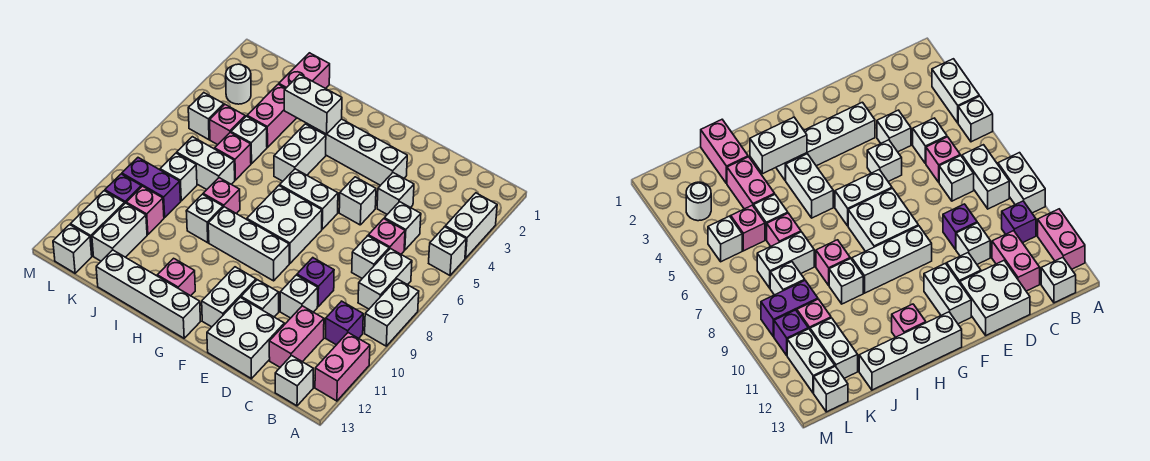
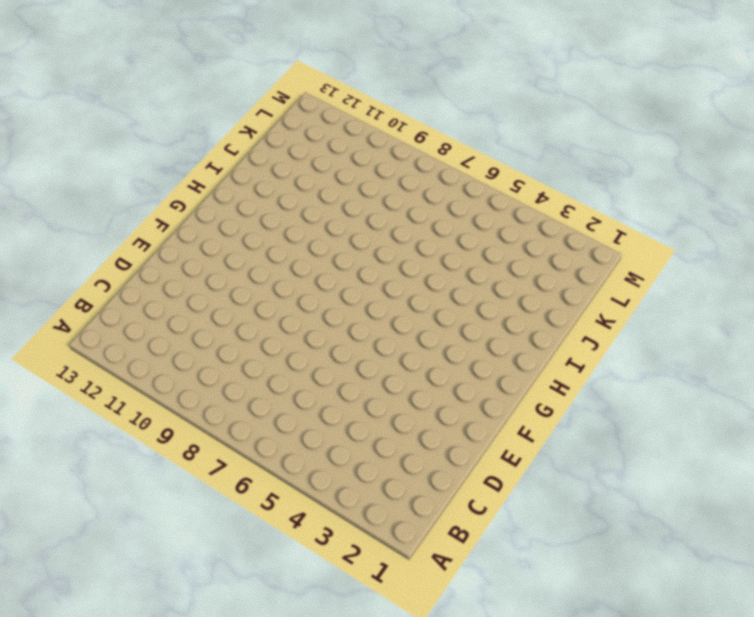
none -> white brick A3:A4 level 1
none -> white brick A5 level 1
none -> white brick A8:A9 level 1
none -> pink brick A11:A12 level 1

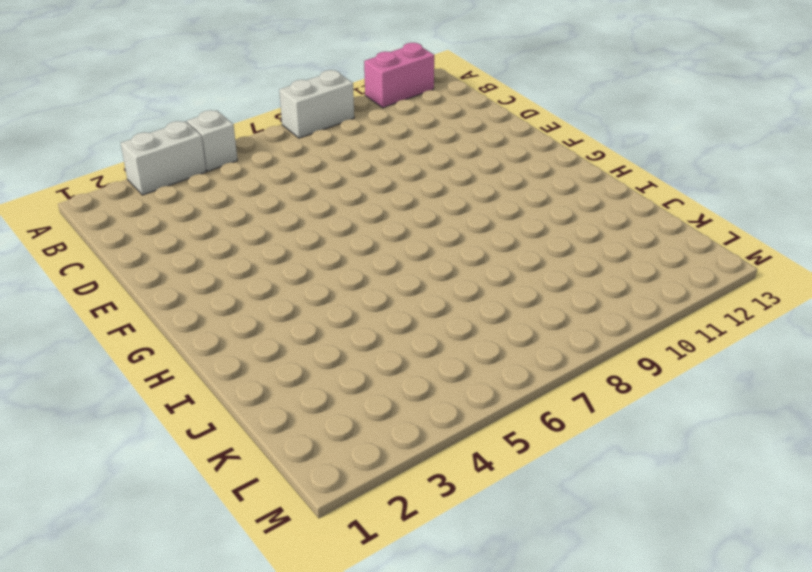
none -> white brick B7:B8 level 1
none -> purple brick B10 level 1
none -> white brick B13 level 1
none -> white brick C5 level 1

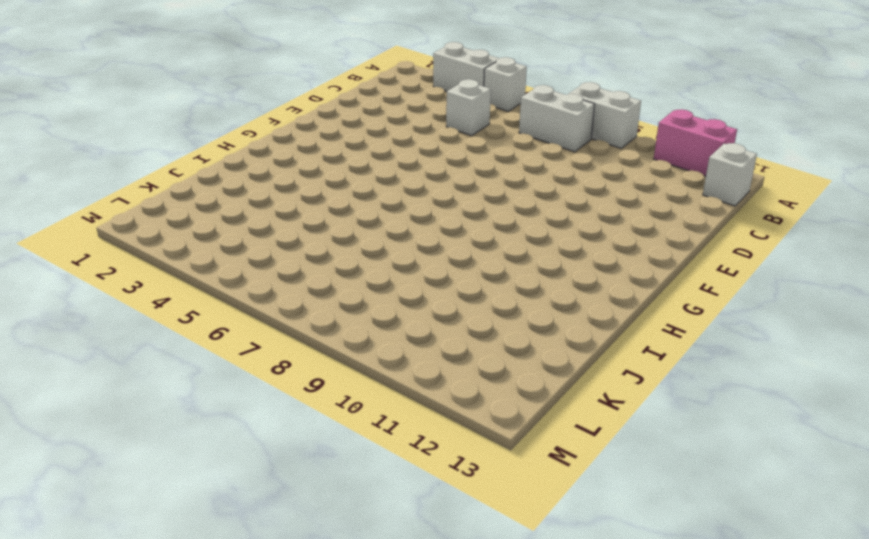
none -> purple brick B10 level 1
none -> pink brick C6 level 1
none -> white brick C7 level 1
none -> pink brick C11:C12 level 1

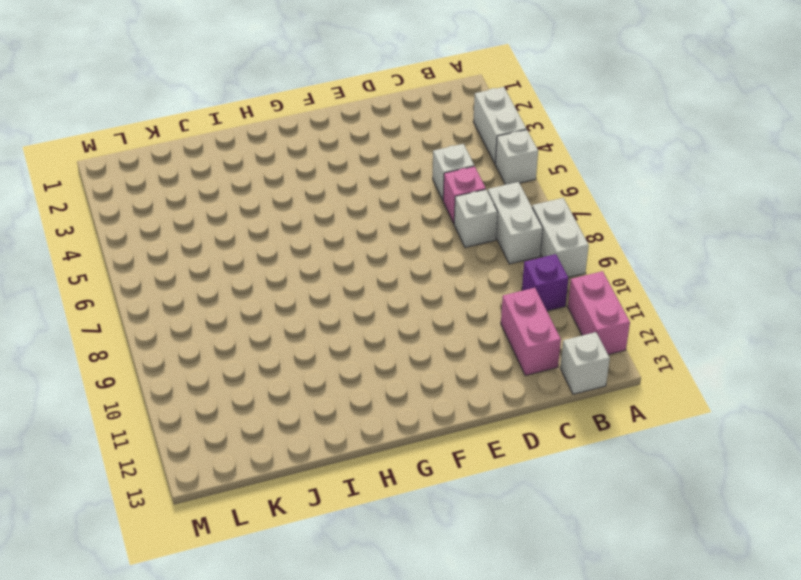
none -> white brick D4 level 1
none -> purple brick D9 level 1
none -> white brick D10 level 1
none -> white brick D12:E13 level 1

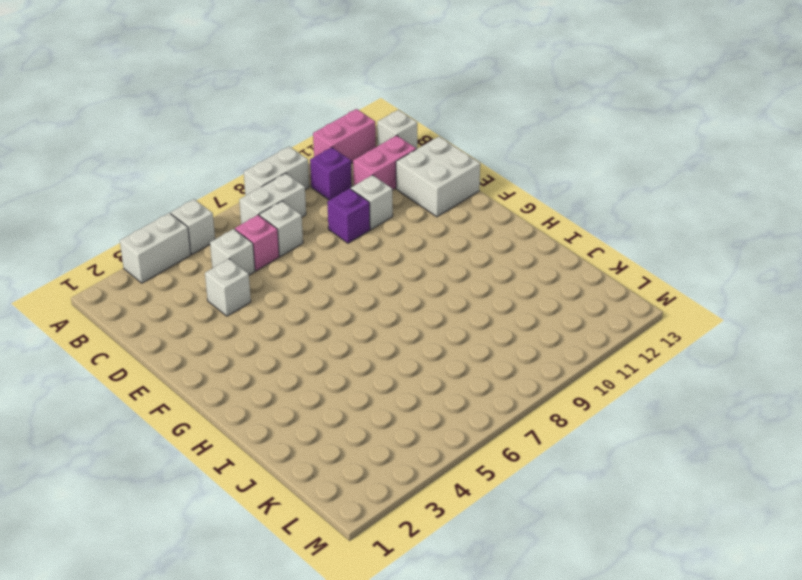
none -> white brick E3:H3 level 1
none -> white brick E5 level 1
none -> white brick E11 level 1
none -> white brick F6:G6 level 1

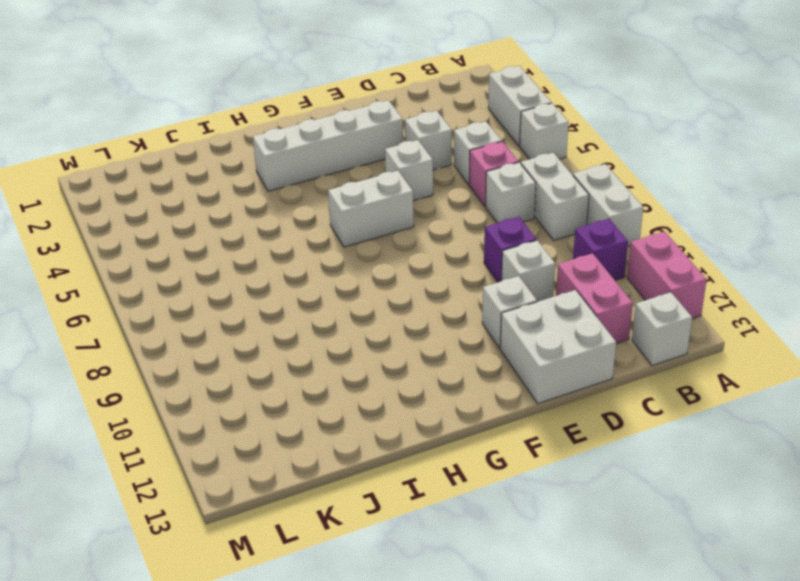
none -> white brick F7:G8 level 1
none -> white brick F9:H9 level 1
none -> white brick F11:F12 level 1
none -> white brick G13:J13 level 1

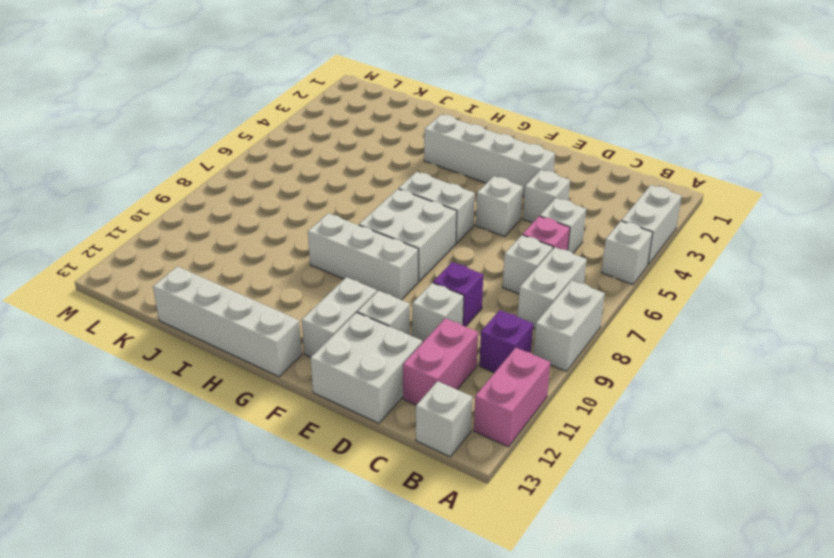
none -> white brick H4:H5 level 1
none -> pink brick H12 level 1
none -> pink brick I8 level 1
none -> white brick I9 level 1

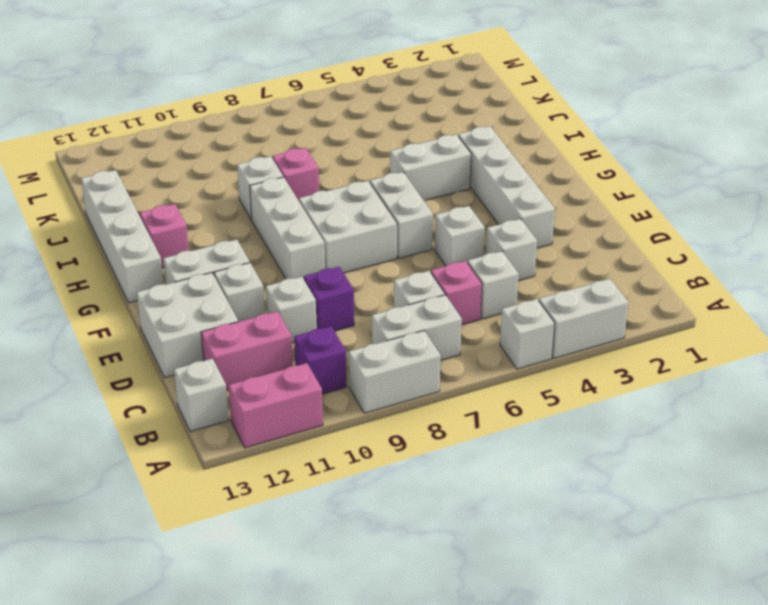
none -> pink brick J1:J2 level 1
none -> pink brick J3:J4 level 1
none -> white brick J5 level 1
none -> pink brick J6 level 1

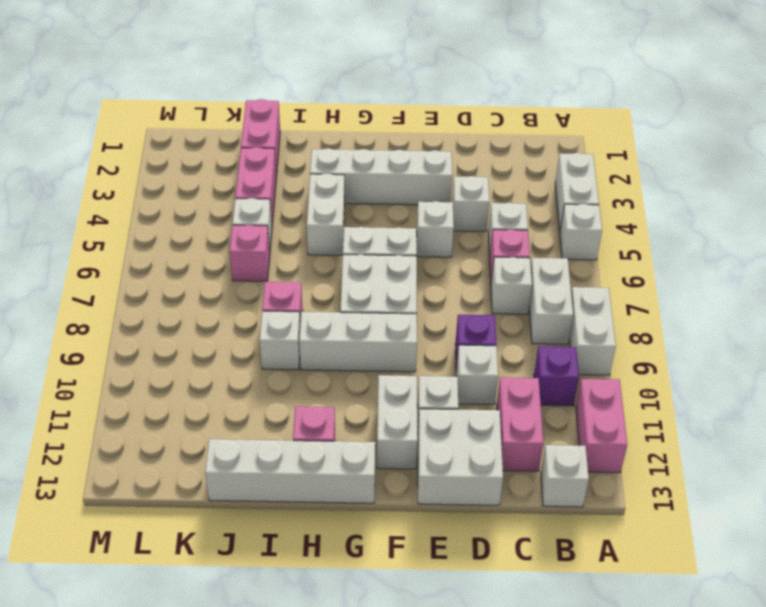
none -> white brick J7:K7 level 1
none -> pink brick K5 level 1
none -> white brick K8 level 1
none -> purple brick K9:L9 level 1

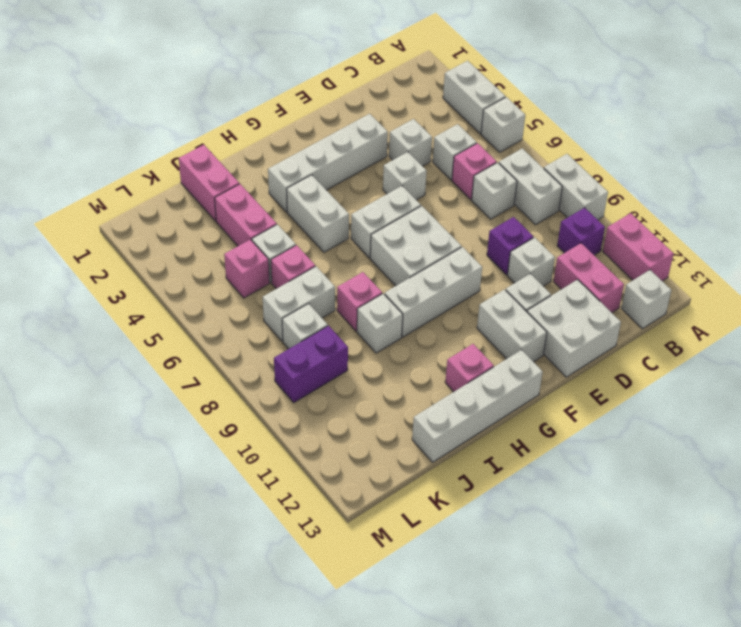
none -> pink brick K10 level 1
none -> white brick K11:K12 level 1
none -> white round brick L3 level 1
none -> white brick L5 level 1

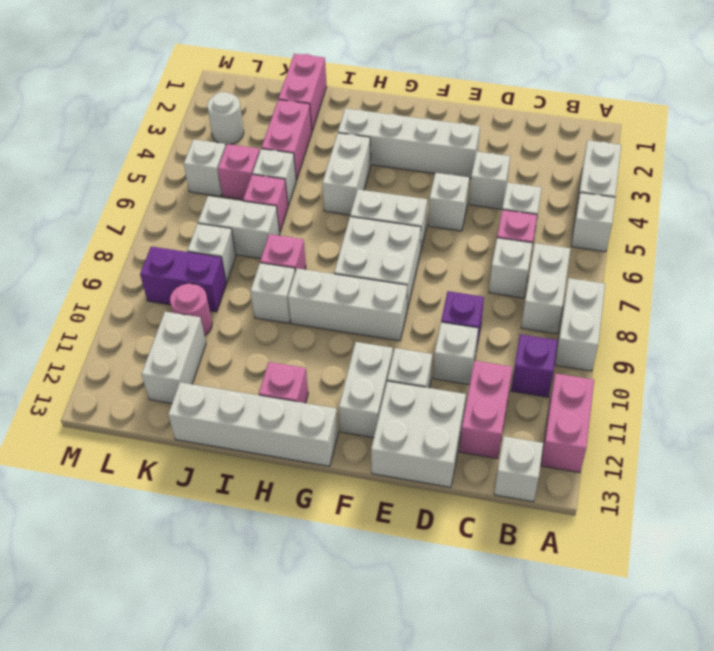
pink round brick K10 level 1 -> pink brick K10 level 1
none -> purple brick L10 level 1
none -> white brick L11:L12 level 1
none -> white brick L13 level 1
none -> white brick H3:I3 level 2

